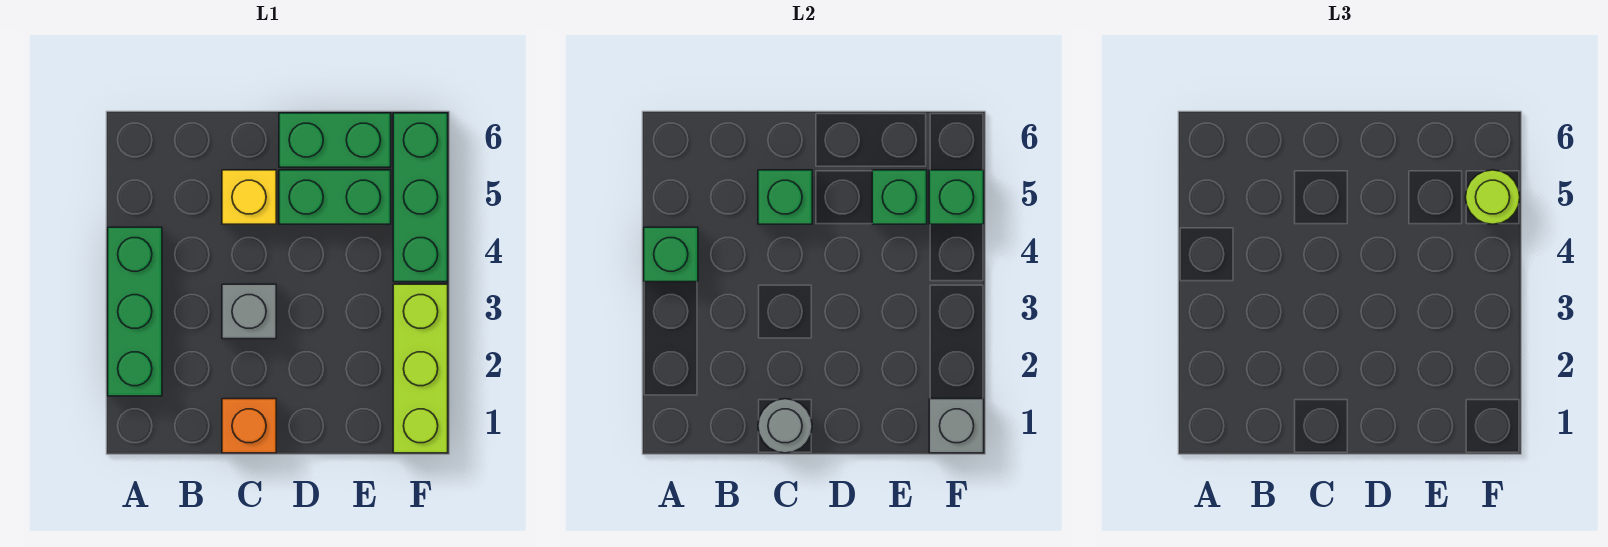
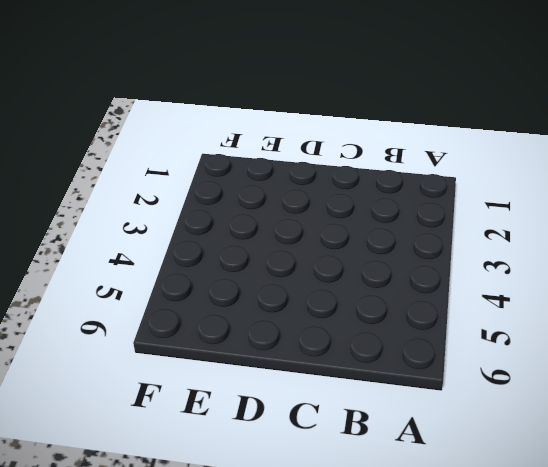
none -> green brick A2:A4 level 1
none -> orange brick C1 level 1
none -> grey brick C3 level 1

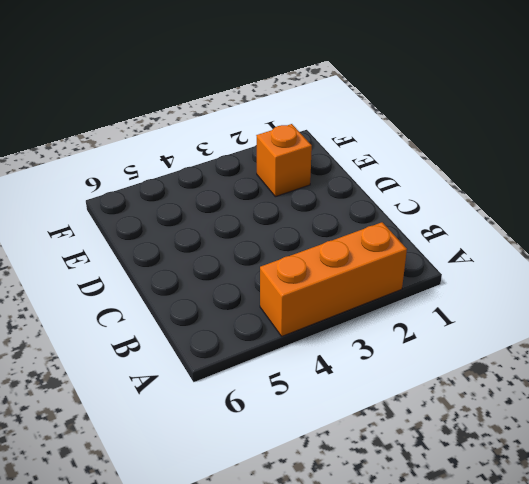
orange brick A2:A4 level 1 -> green brick A2:A4 level 1
orange brick E2 level 1 -> orange brick C1 level 1
none -> grey brick C3 level 1
none -> yellow brick C5 level 1
none -> green brick D5:E5 level 1

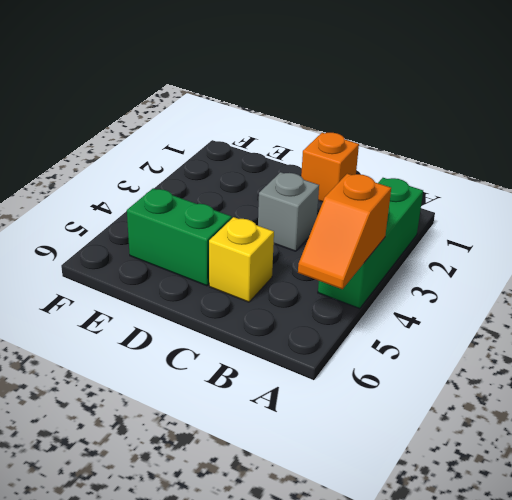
orange slope A4:A5 level 2 top 4 -> green brick A4 level 2
none -> green brick D6:E6 level 1
none -> lime brick F1:F3 level 1
none -> green brick F4:F6 level 1

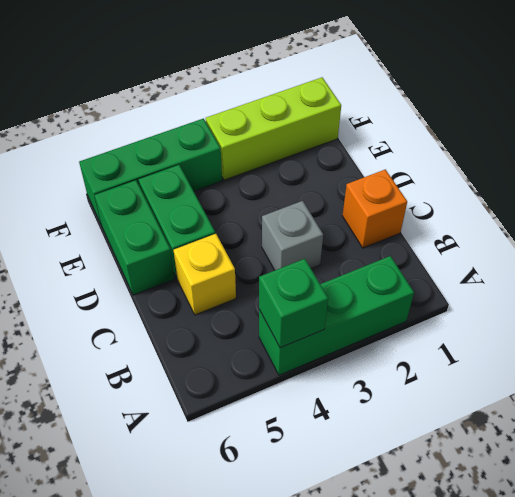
none -> grey round brick C1 level 2
none -> green brick C5 level 2
none -> green brick E5 level 2

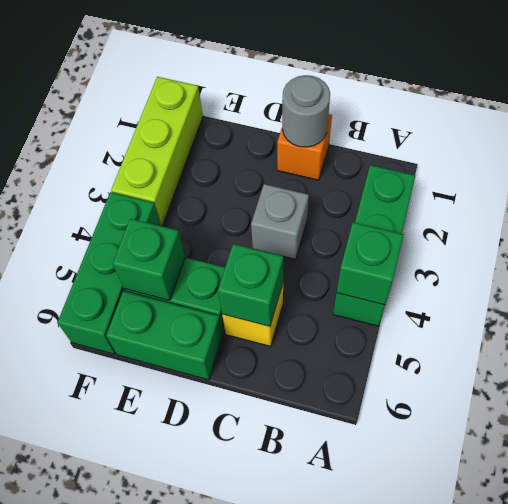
none -> grey brick F1 level 2
none -> green brick F5 level 2
none -> lime round brick F5 level 3

